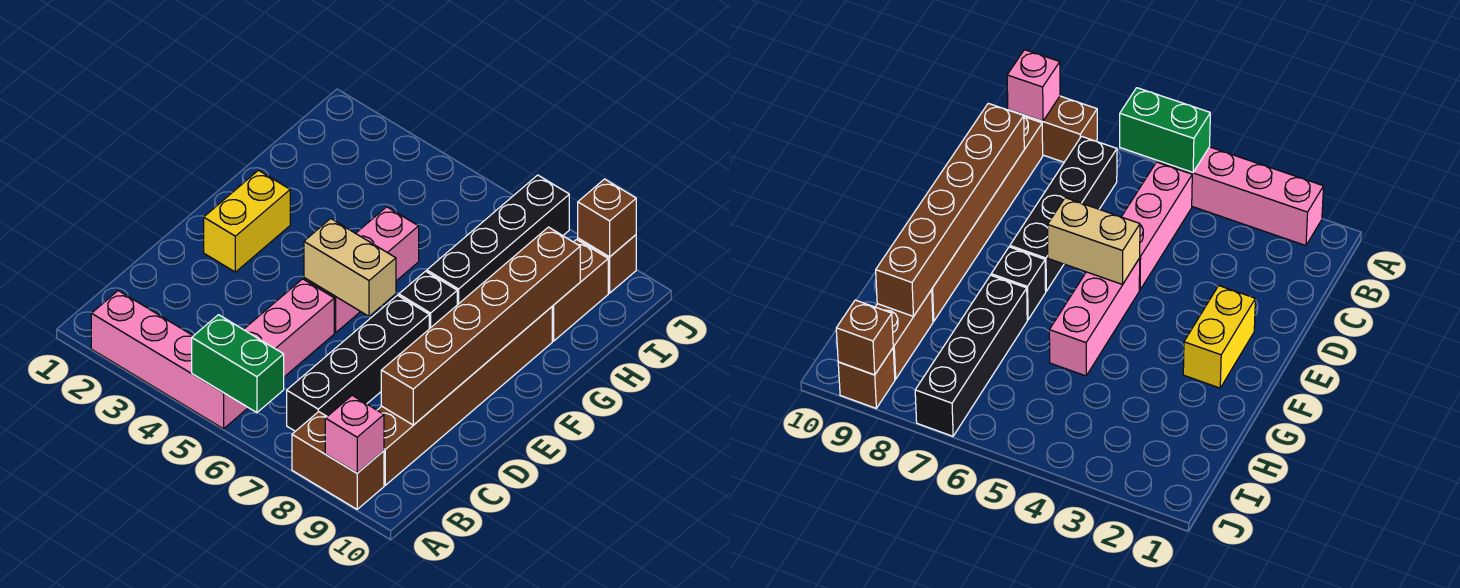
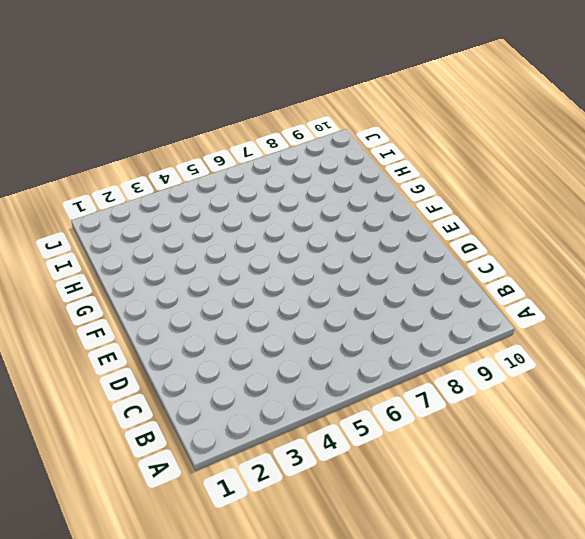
none -> pink brick A2:A5 level 1
none -> brown brick A8:A9 level 1
none -> pink brick B5:D5 level 1

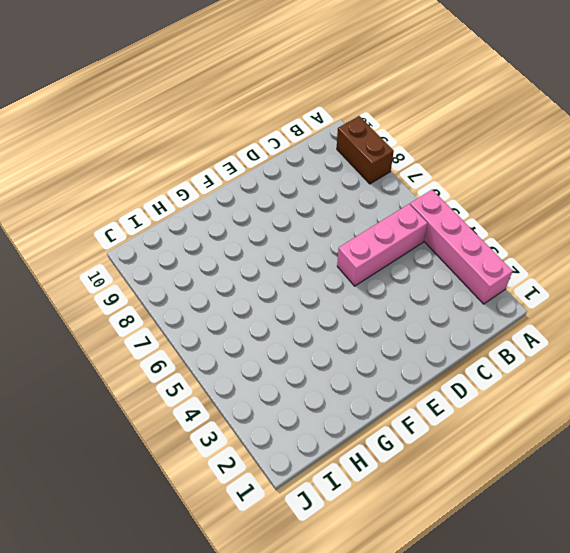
none -> black brick B7:E7 level 1
none -> brown brick B9:G9 level 1
none -> yellow brick E2:F2 level 1

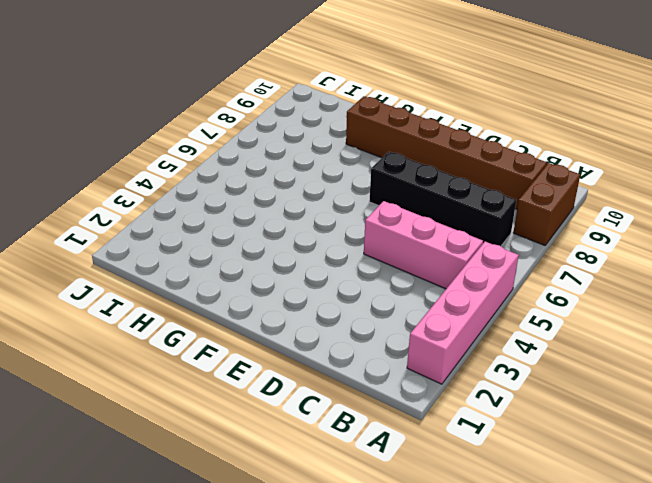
none -> yellow brick E2:F2 level 1
none -> pink brick E5:G5 level 1
none -> black brick F7 level 1

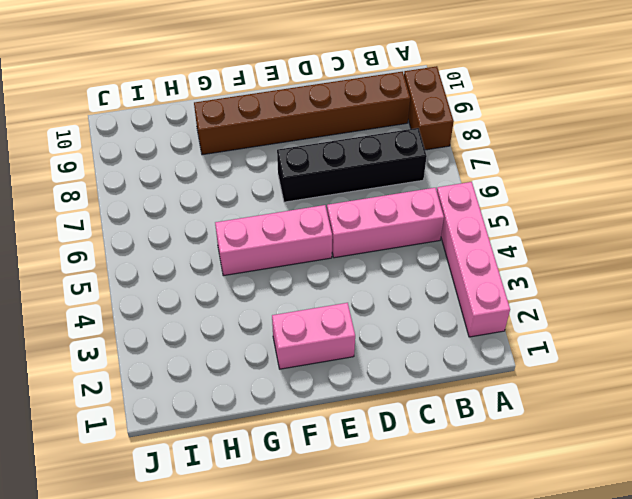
pink brick E2:F2 level 1 -> yellow brick E2:F2 level 1
none -> black brick F7 level 1
none -> black brick G7:J7 level 1
none -> brown brick H9:I9 level 1

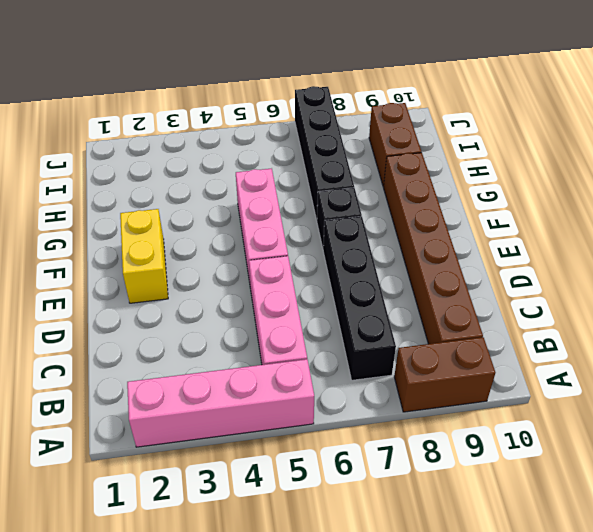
none -> brown brick J9 level 1
none -> green brick A5:A6 level 2
none -> pink brick A9 level 2

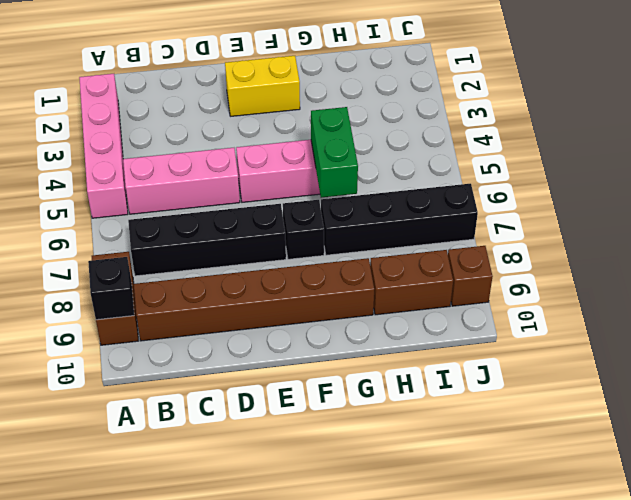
black brick A9 level 2 -> pink brick A9 level 2
green brick G5:G6 level 2 -> green brick A5:A6 level 2
none -> brown brick C9:H9 level 2
none -> tan brick E5:E6 level 2
none -> brown brick J9 level 2

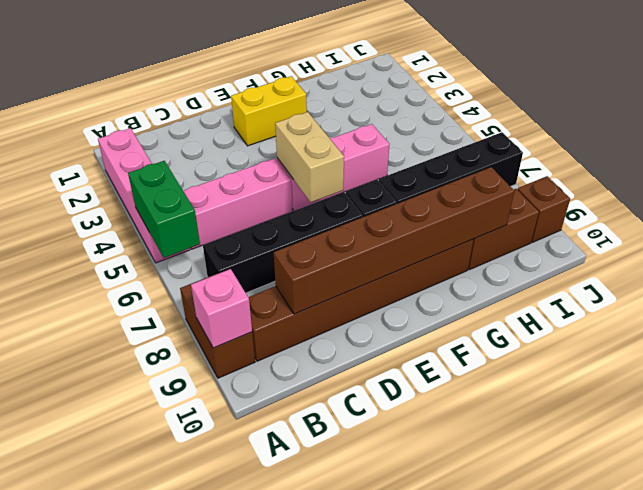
none -> brown brick J9 level 2

